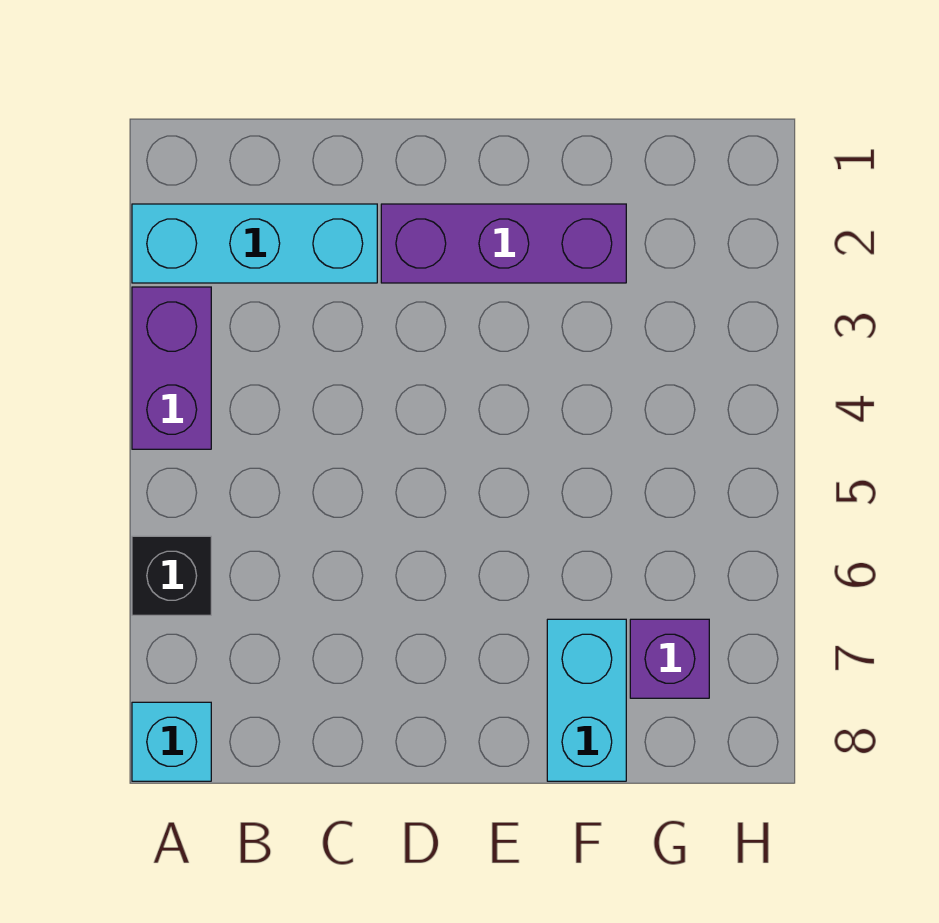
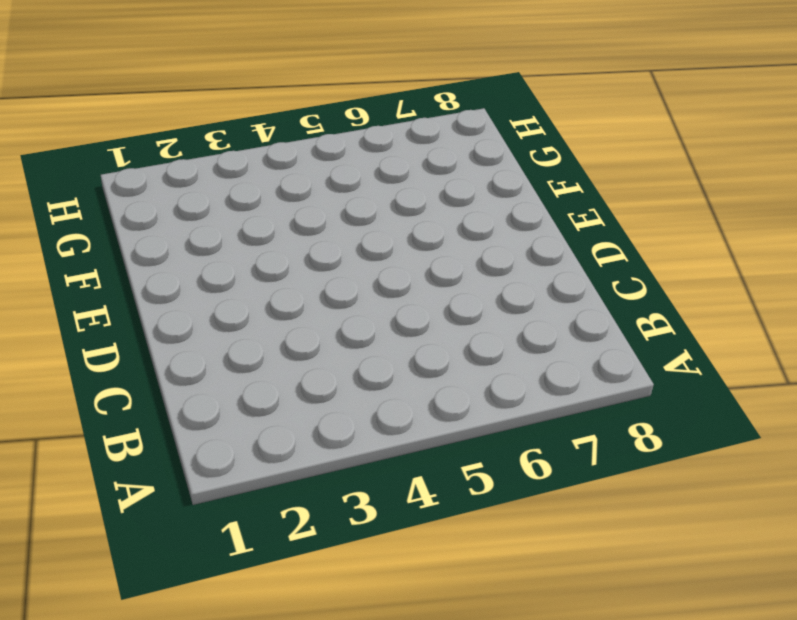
none -> cyan brick A2:C2 level 1
none -> purple brick A3:A4 level 1

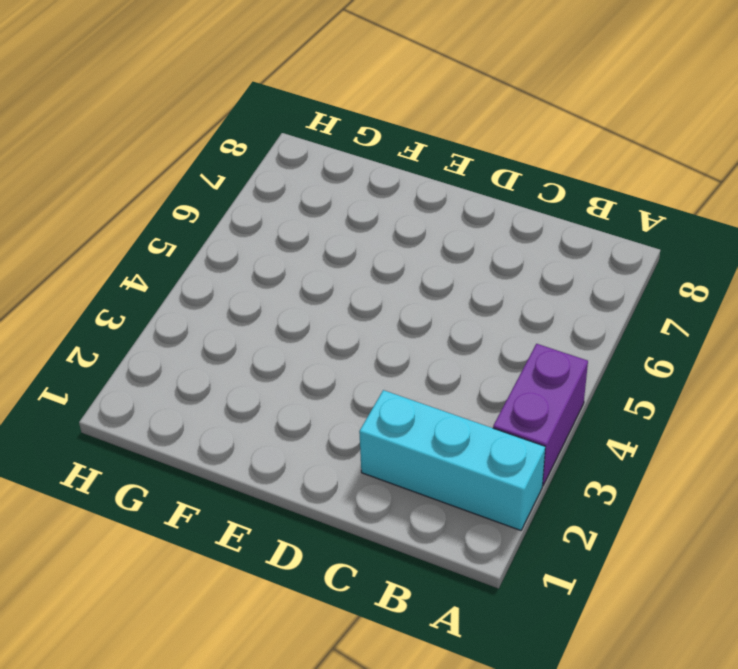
none -> black brick A6 level 1
none -> cyan brick A8 level 1

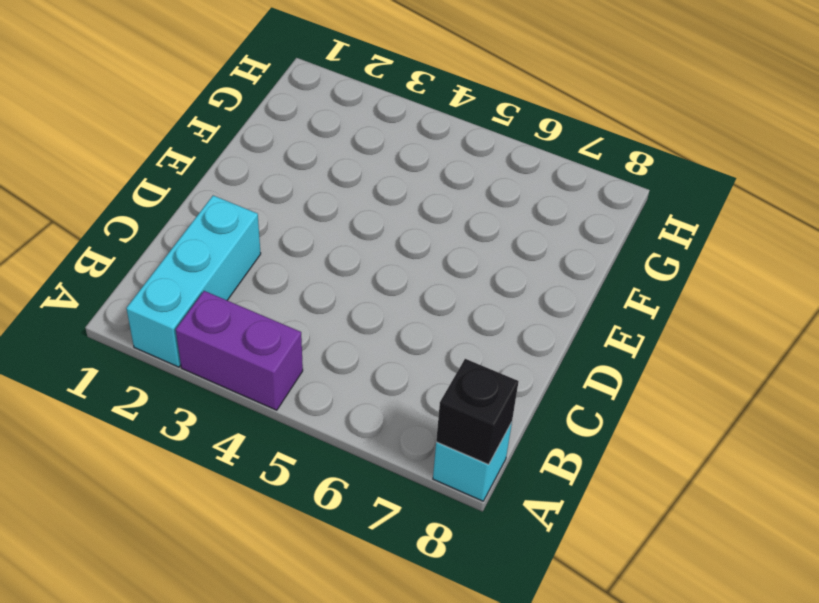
black brick A8 level 2 -> black brick A6 level 1
none -> purple brick D2:F2 level 1
none -> cyan brick F7:F8 level 1

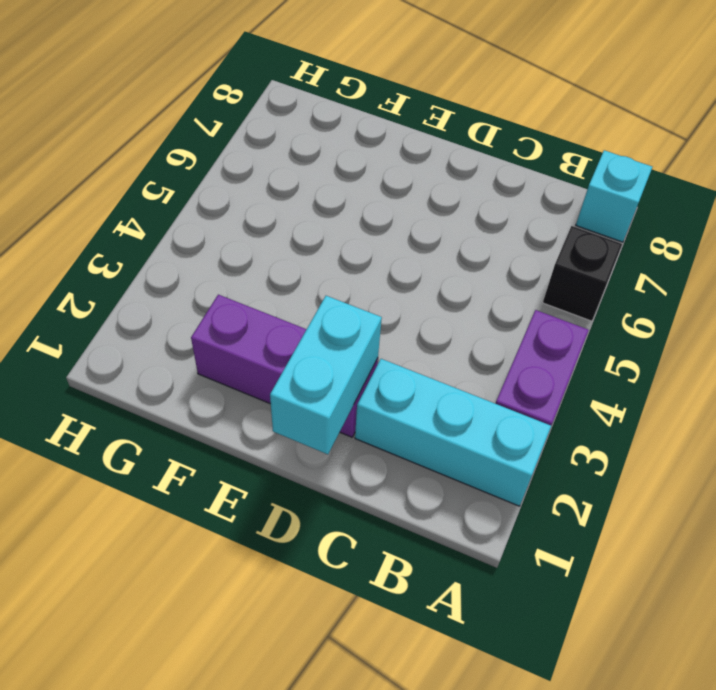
cyan brick D1:D2 level 2 -> cyan brick F7:F8 level 1
none -> purple brick G7 level 1

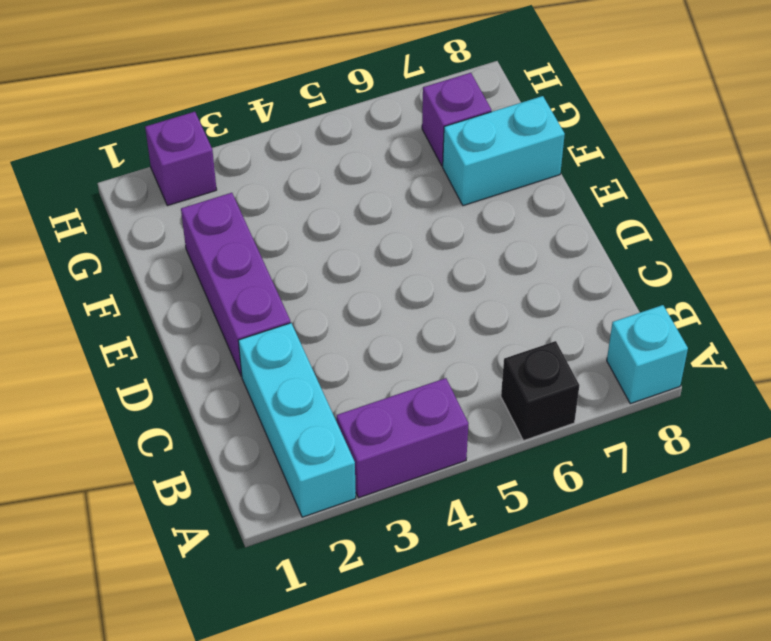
purple brick H2 level 1 -> none

